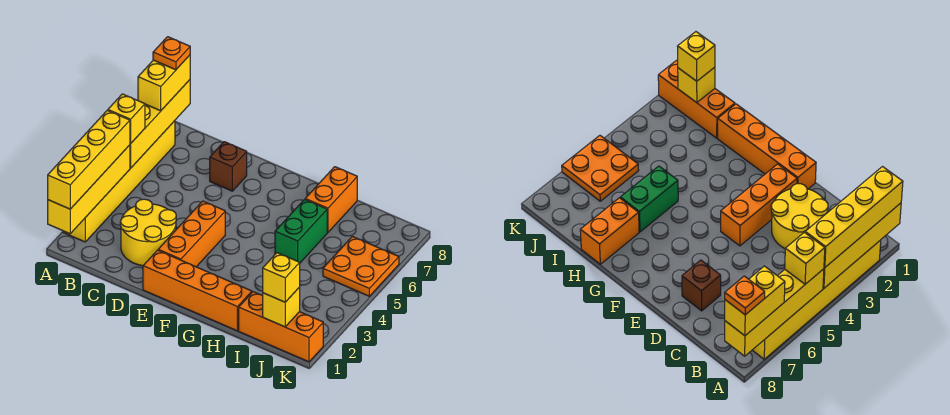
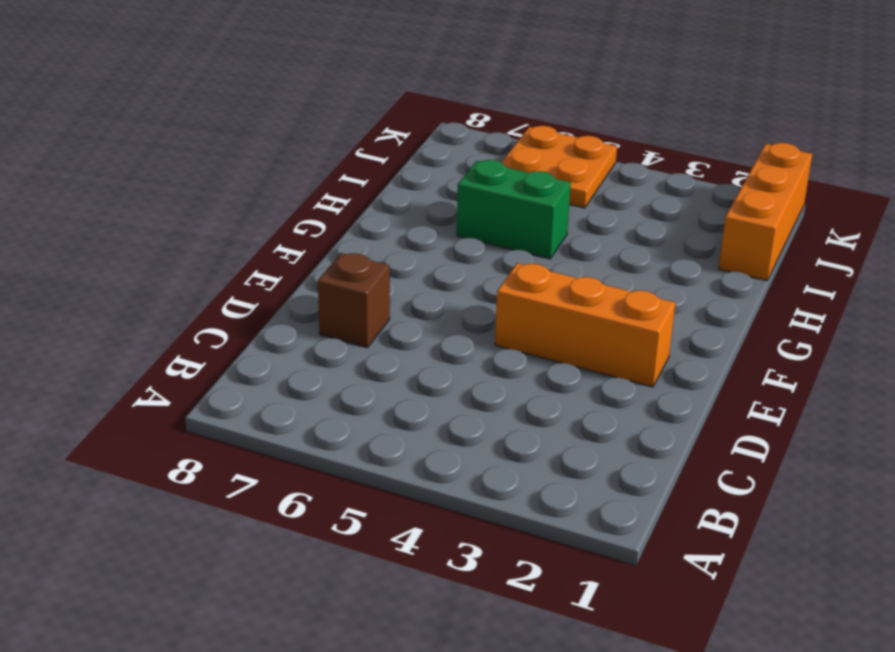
none -> yellow brick A2:A7 level 1
none -> yellow round brick C2:D3 level 1
none -> orange brick E1:H1 level 1

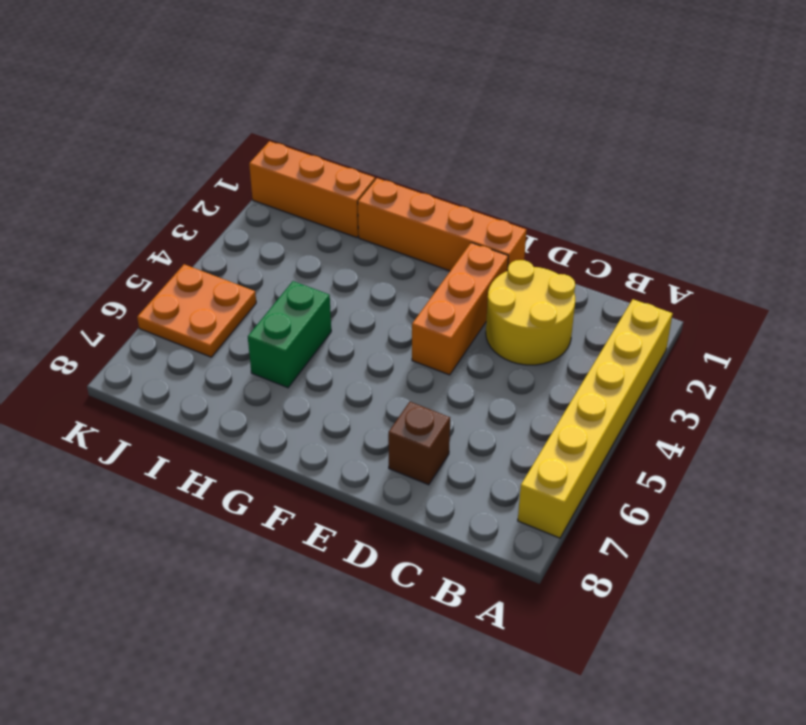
none -> orange brick H7:H8 level 1
none -> yellow brick A1:A4 level 2
none -> yellow brick A5:A8 level 2

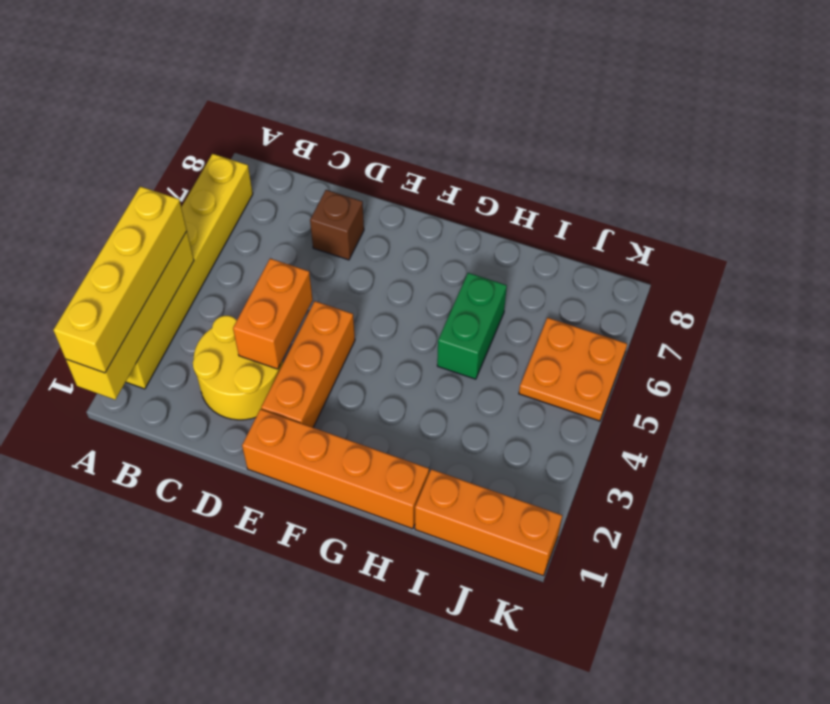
orange brick D3:D4 level 2 -> orange brick H7:H8 level 1
none -> yellow brick A5:A8 level 2
none -> yellow brick J1 level 2
none -> yellow brick A5 level 3

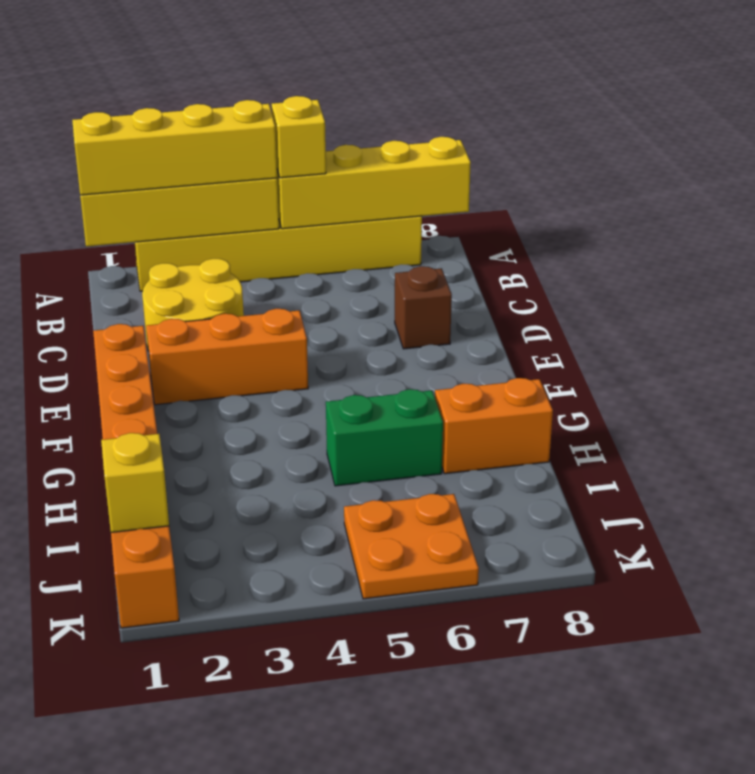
none -> yellow brick A7:A8 level 3
none -> yellow brick J1 level 3
none -> orange plate A8 level 4

